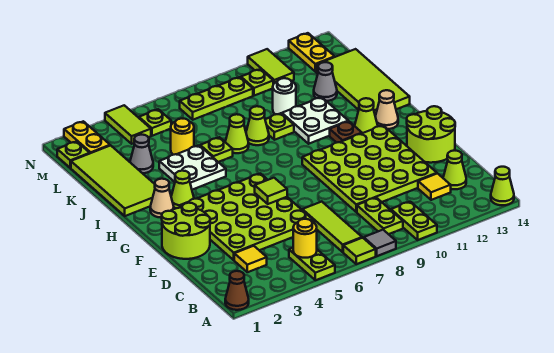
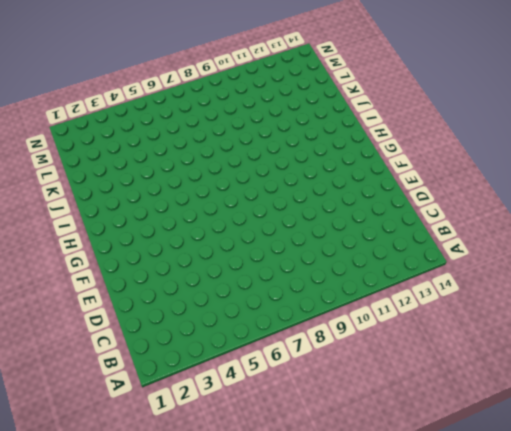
none -> brown cone A1 level 1
none -> lime plate A5:B5 level 1
none -> lime tile A7 level 1
none -> grey tile A8 level 1

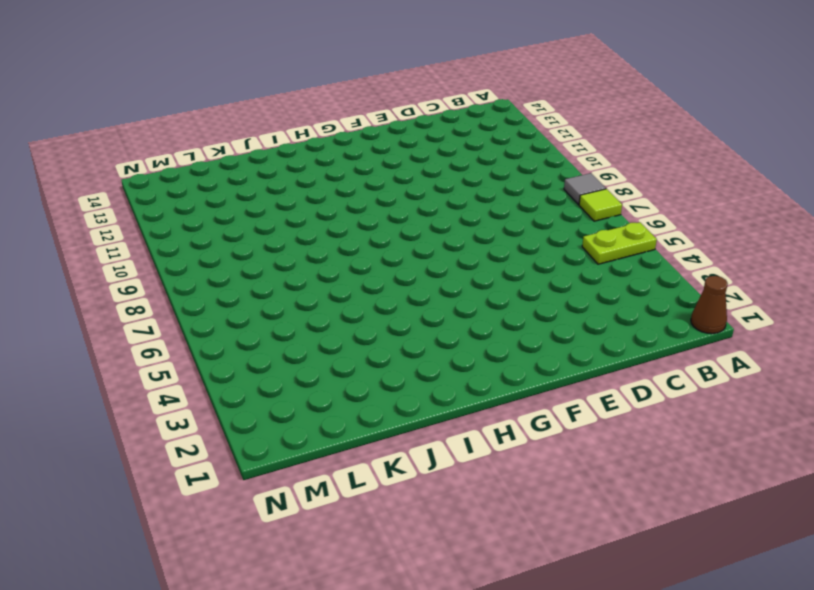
none -> lime plate A10:B10 level 1
none -> lime cone A14 level 1
none -> lime tile B7:D7 level 1
none -> lime plate B9:C9 level 1

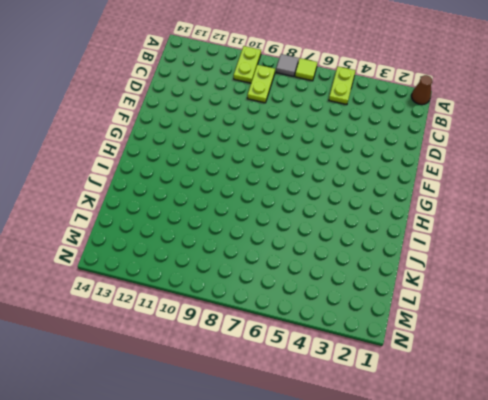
none -> lime cone A14 level 1
none -> lime tile B7:D7 level 1
none -> yellow tile C3 level 1
none -> yellow tile C12 level 1

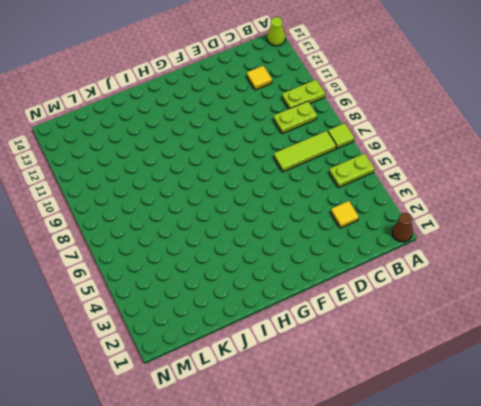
none -> grey tile A8 level 1
none -> lime cone C13 level 1
none -> lime plate D3:G6 level 1
none -> lime plate D9:G12 level 1

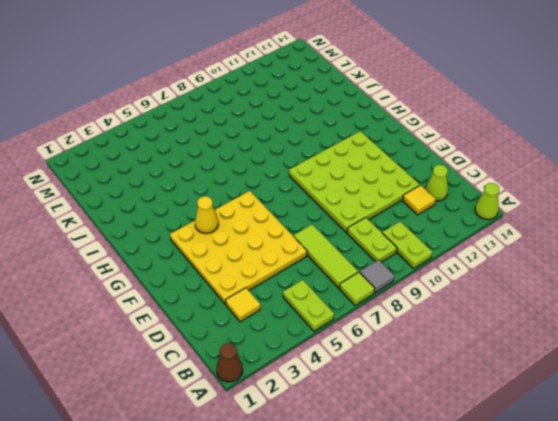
yellow plate D3:G6 level 1 -> lime plate D3:G6 level 1
yellow cone G4 level 2 -> none
none -> lime round brick E1:F2 level 1
none -> lime round brick E13:F14 level 1
none -> tan cone H2 level 1
none -> lime cone H3 level 1

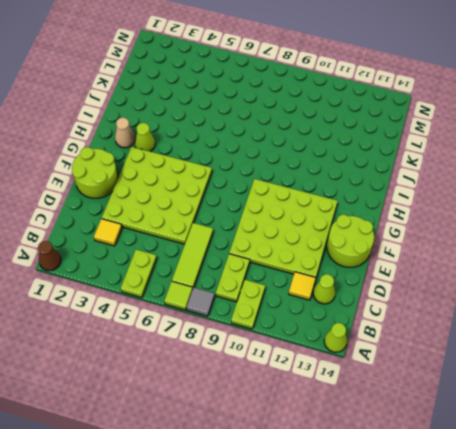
none -> brown plate H11 level 1
none -> lime cone H12 level 1
none -> tan cone H13 level 1
none -> lime tile I1:L2 level 1

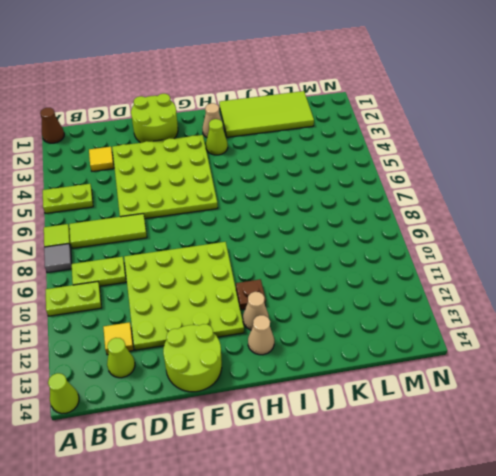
tan cone H12 level 1 -> lime cone H12 level 1
none -> white plate I4:J5 level 1
none -> white plate I10:J11 level 1
none -> lime tile I13:L14 level 1
none -> lime plate J6 level 1

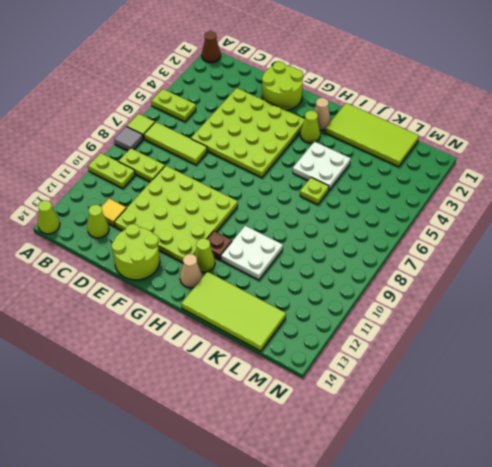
none -> yellow tile C3 level 1
none -> lime cone J7 level 1
none -> lime cone J8 level 1
none -> lime plate J9 level 1

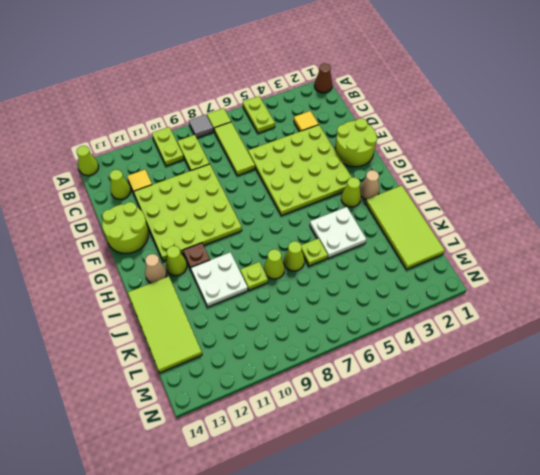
none -> grey cone K3 level 1
none -> yellow round brick K5 level 1
none -> white round brick K10 level 1
none -> grey cone K12 level 1

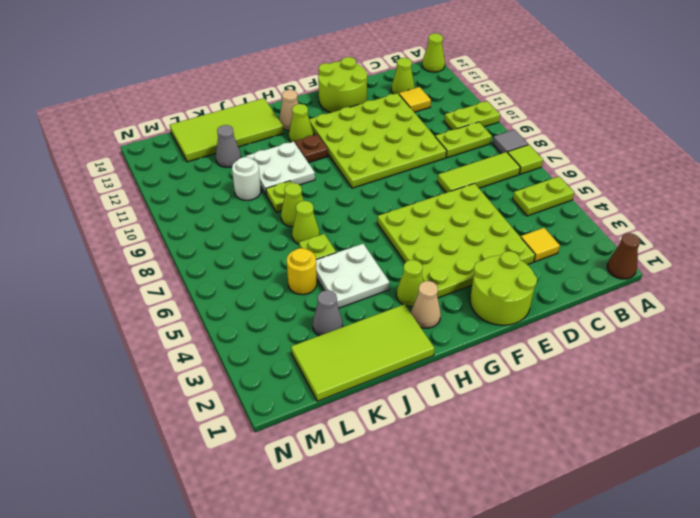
none -> lime plate M1 level 1
none -> yellow plate M2:N2 level 1
none -> lime tile M4:N4 level 1
none -> lime plate M5 level 1

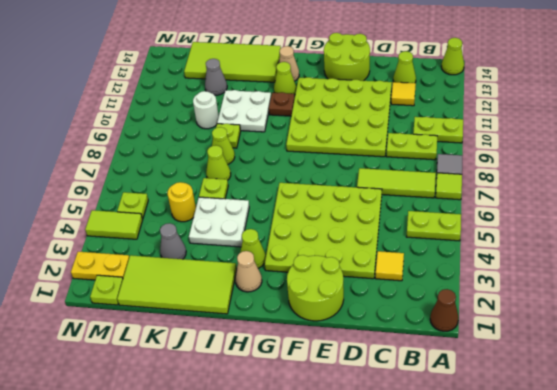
none -> lime plate M7:M9 level 1
none -> lime plate M10 level 1
none -> lime tile M11:N11 level 1
none -> yellow plate M13:N13 level 1

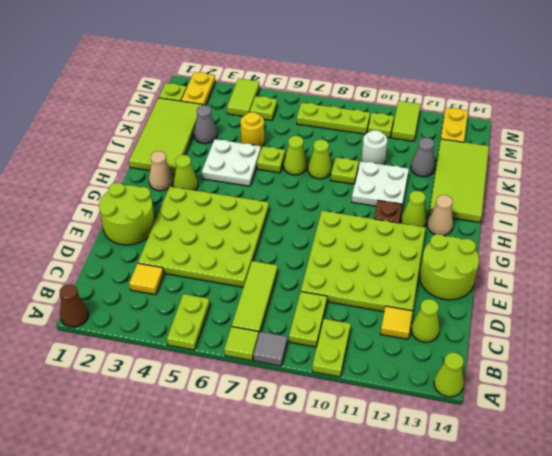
none -> yellow round brick B5 level 2
none -> lime tile F6 level 2

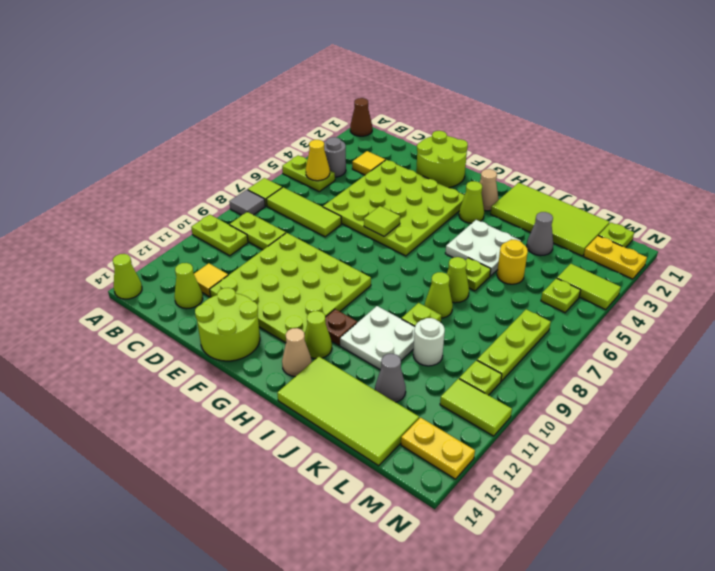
grey round brick B4 level 1 -> none
yellow cone B5 level 2 -> yellow round brick B5 level 2

